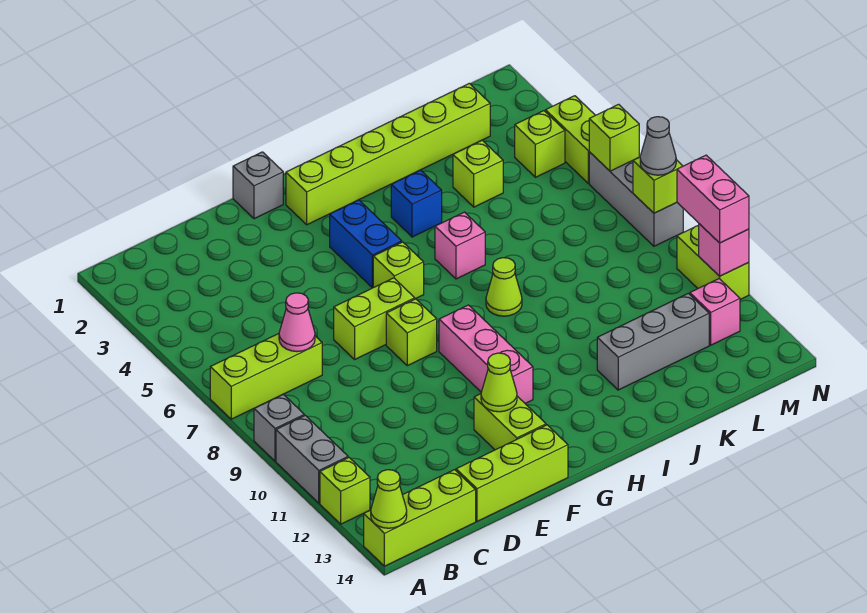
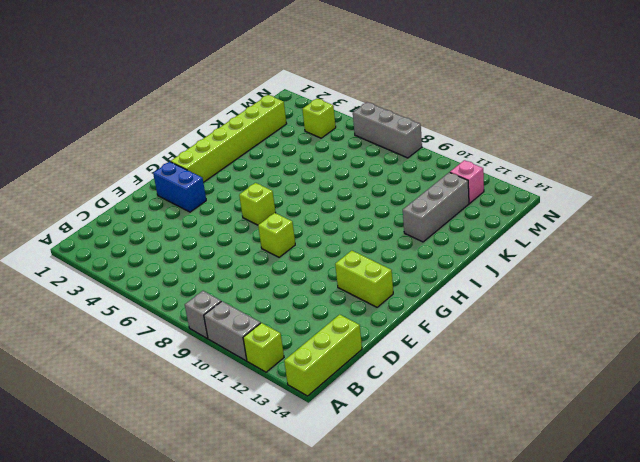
blue brick F2:F3 level 1 -> blue brick G4:G5 level 1
none -> lime brick A7:C7 level 1
none -> lime brick D14:F14 level 1
none -> lime brick E7:F7 level 1
none -> grey brick F1 level 1

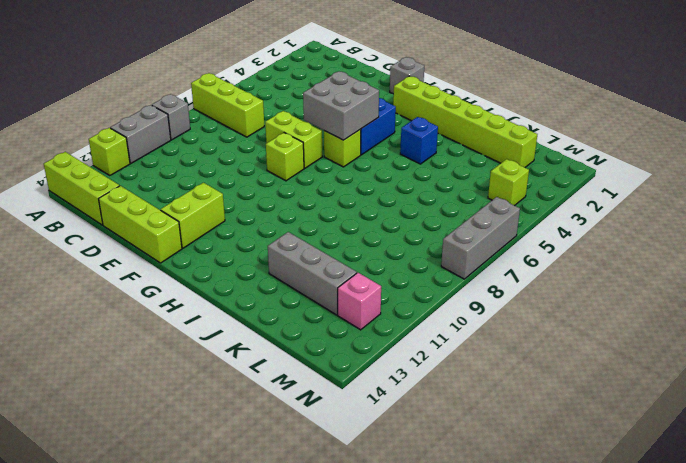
grey brick F5:G6 level 2 -> none
none -> pink brick G9:G11 level 1
none -> pink brick I6 level 1
none -> lime cone I8 level 1
none -> lime brick K4 level 1

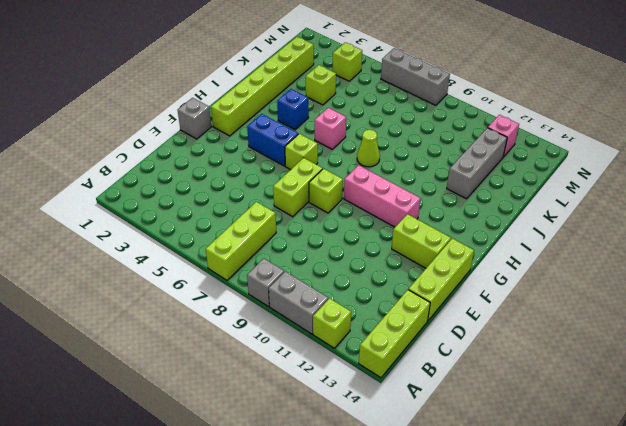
none -> lime brick N4:N5 level 1
none -> lime brick N10:N11 level 1
none -> lime cone A14 level 2
none -> pink cone C7 level 2

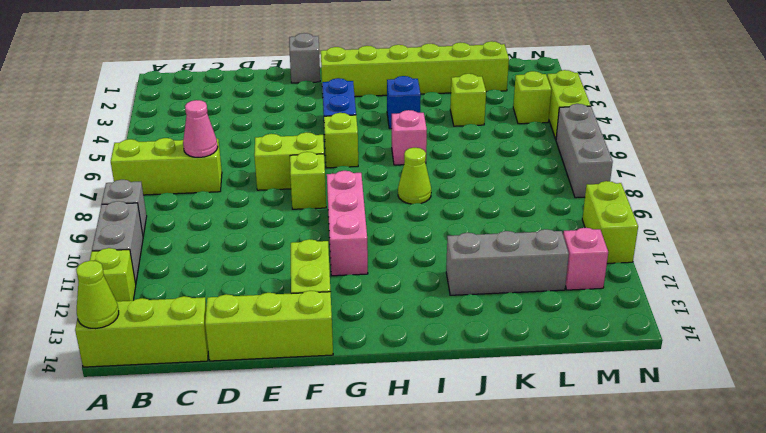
none -> lime cone F12 level 2
none -> lime brick N6 level 2
none -> lime brick N8 level 2
none -> pink brick N11 level 2

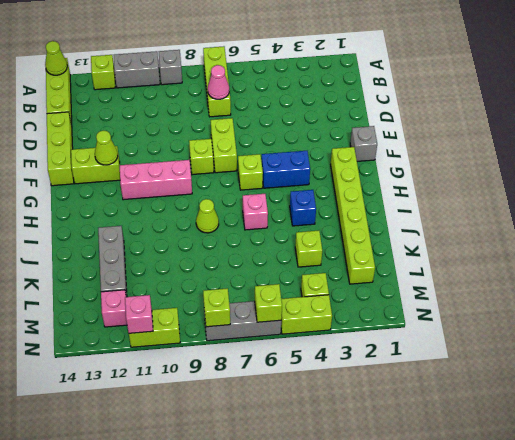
none -> grey cone N8 level 3
none -> pink brick N10:N11 level 3

